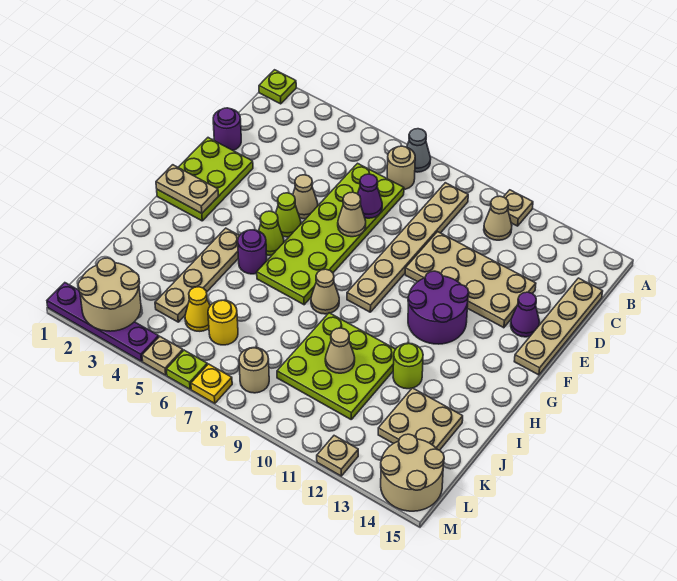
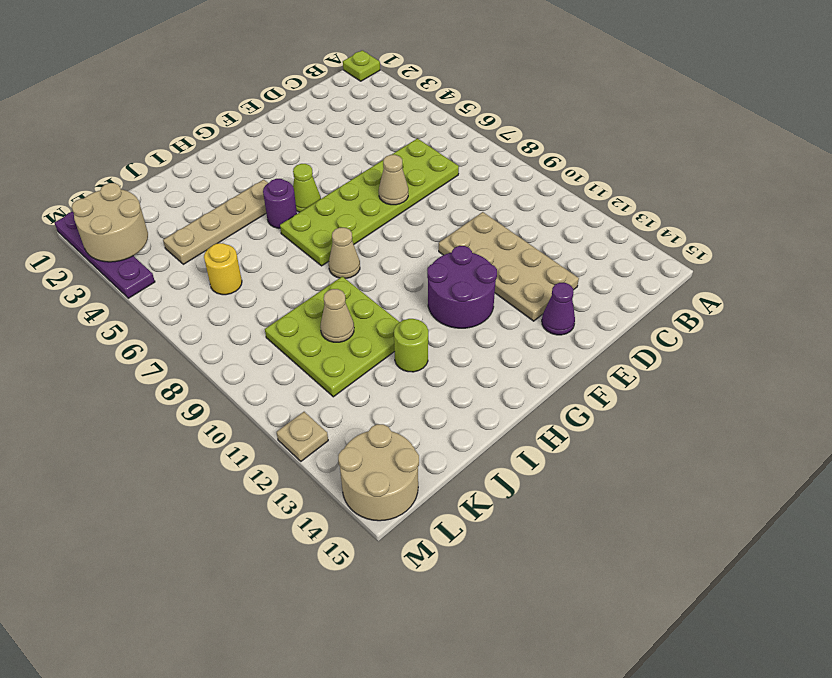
none -> grey cone A7 level 1
none -> tan plate A11 level 1
none -> tan round brick B7 level 1
none -> tan plate B9:G9 level 1

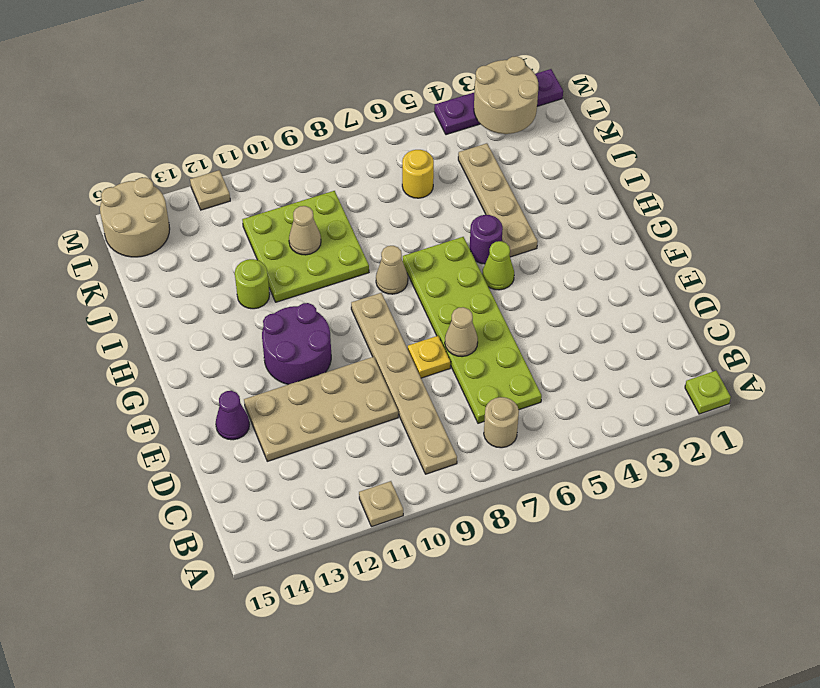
yellow plate E8 level 1 -> yellow plate M7 level 1
none -> grey cone A7 level 1
none -> tan cone B11 level 1
none -> tan plate C15:F15 level 1
none -> purple round brick D1 level 1

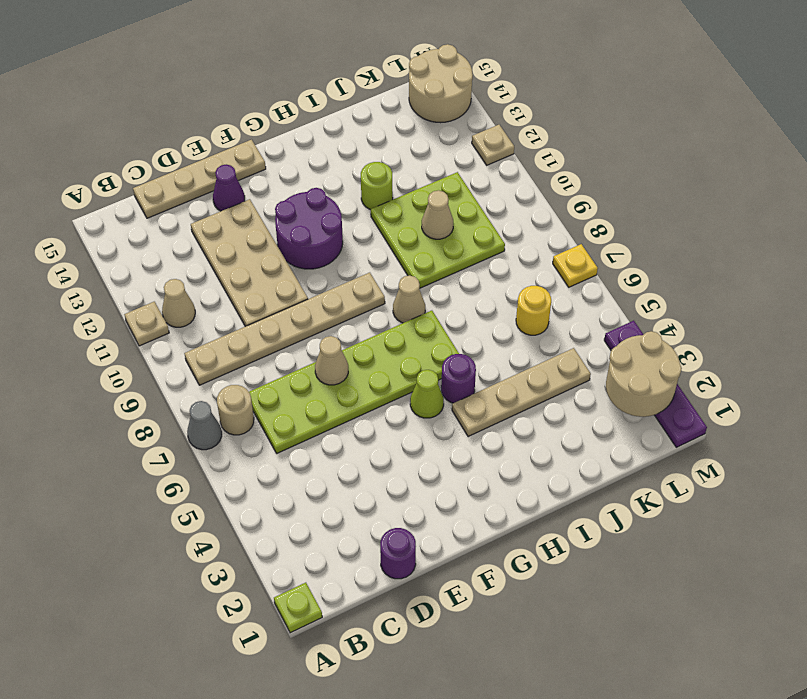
none -> lime plate E1:G2 level 1
none -> tan cone E5 level 1
none -> lime cone F5 level 1
none -> tan plate J13:K14 level 1

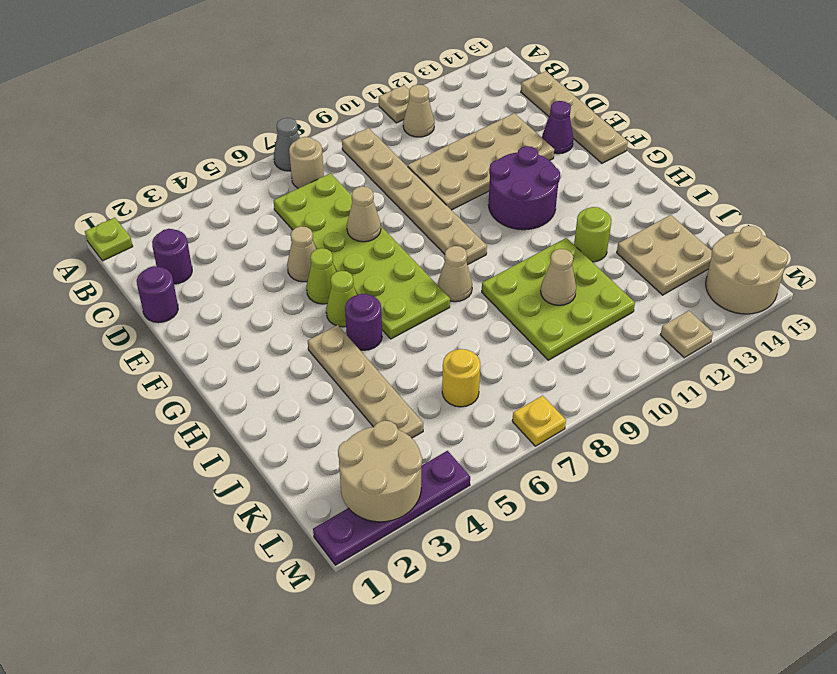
purple round brick C2 level 1 -> none
none -> lime plate E1:G2 level 1
none -> yellow cone K5 level 1
none -> tan round brick L8 level 1
none -> tan plate M5 level 1

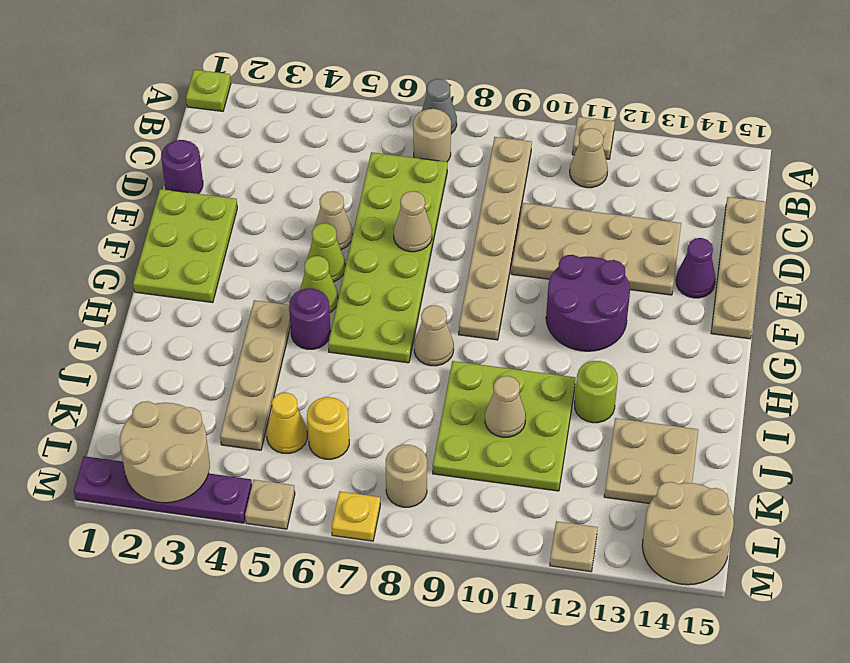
none -> lime plate M6 level 1
none -> purple cone D7 level 2
none -> tan plate G1:G2 level 2

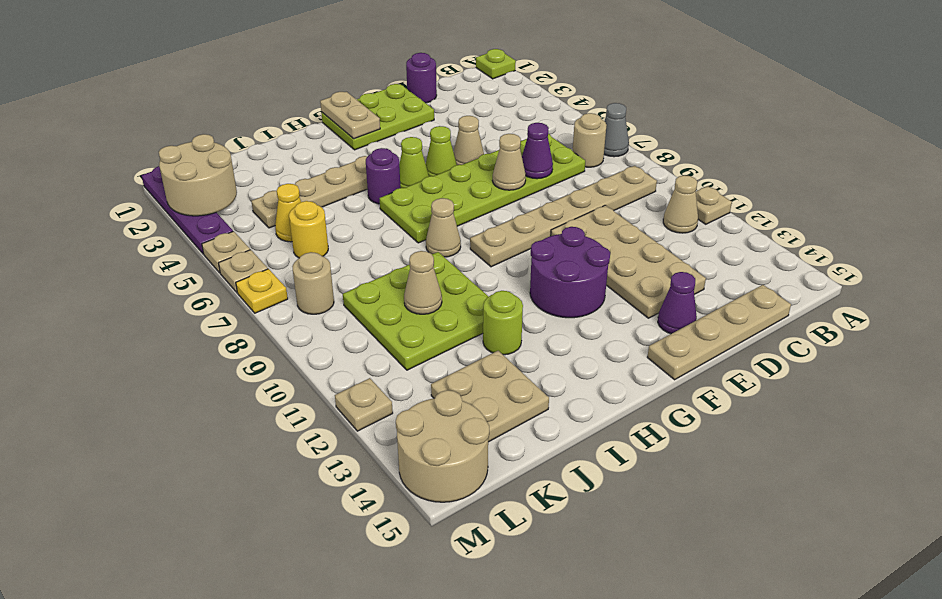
tan plate M6 level 1 -> lime plate M6 level 1

